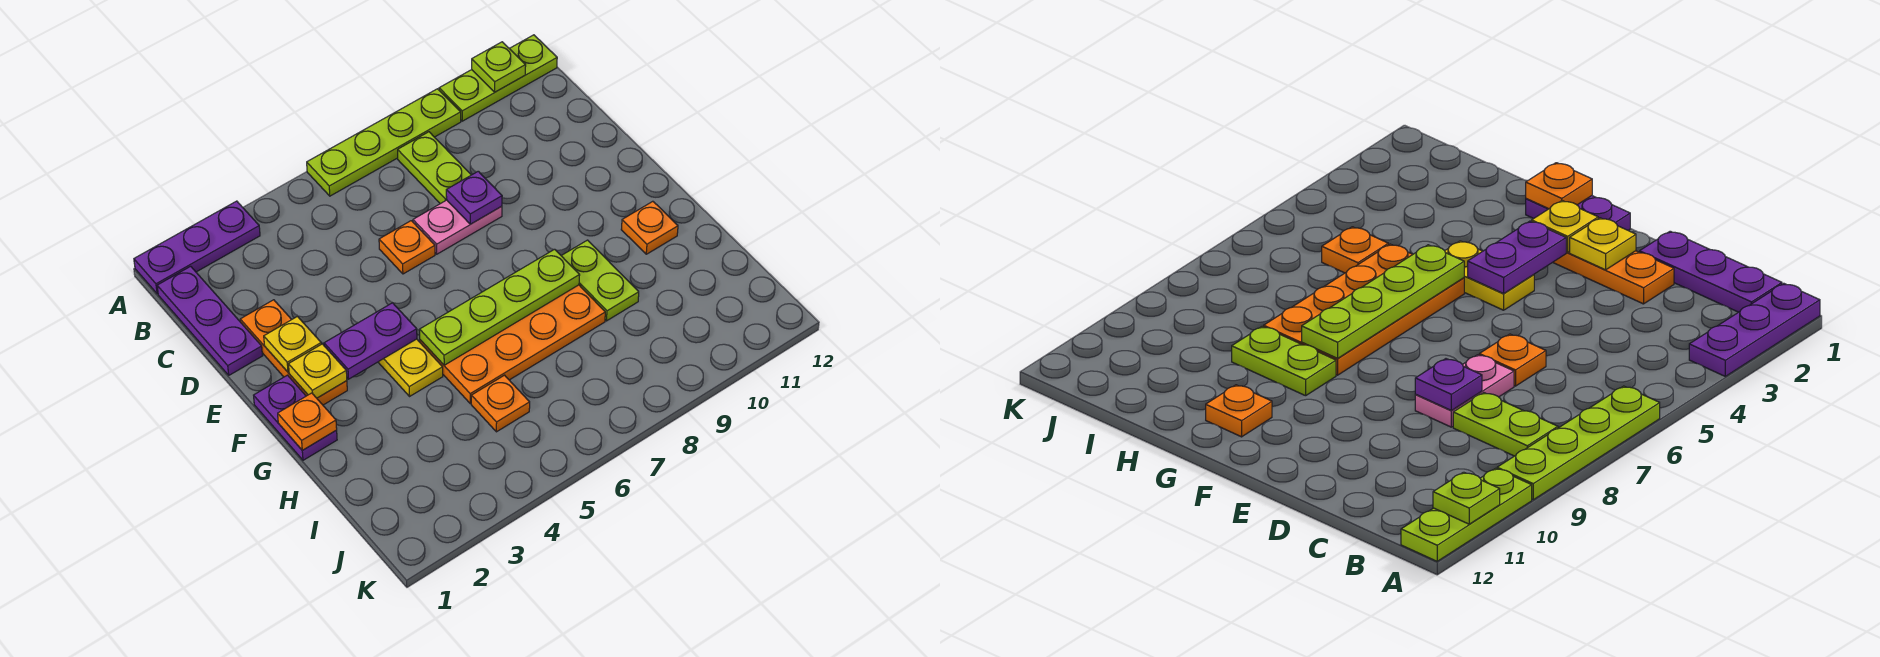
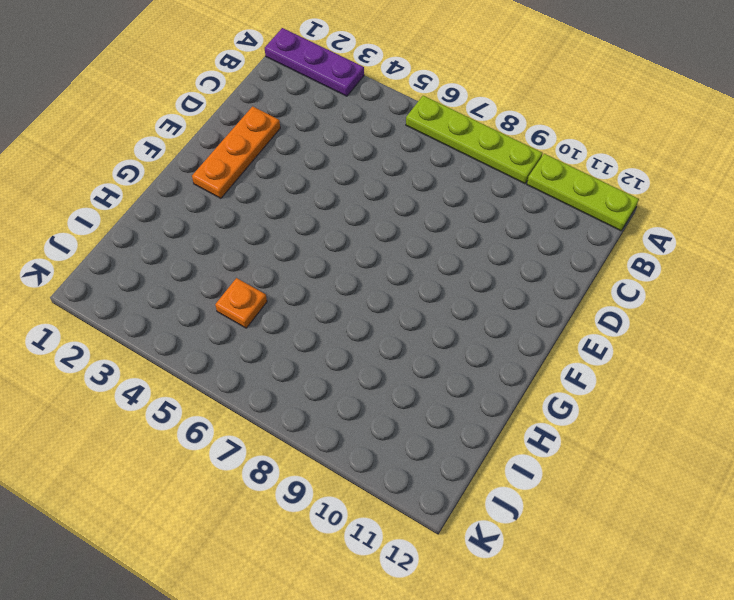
none -> purple plate B1:D1 level 1
none -> lime plate B8:C8 level 1
none -> orange plate D6 level 1

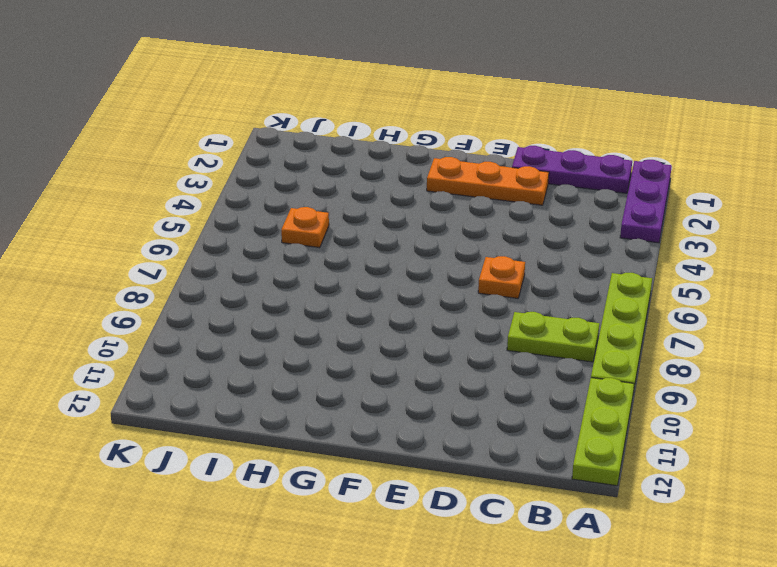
none -> pink plate D7:D8 level 1
none -> purple plate F1:G1 level 1
none -> yellow plate F4:G4 level 1

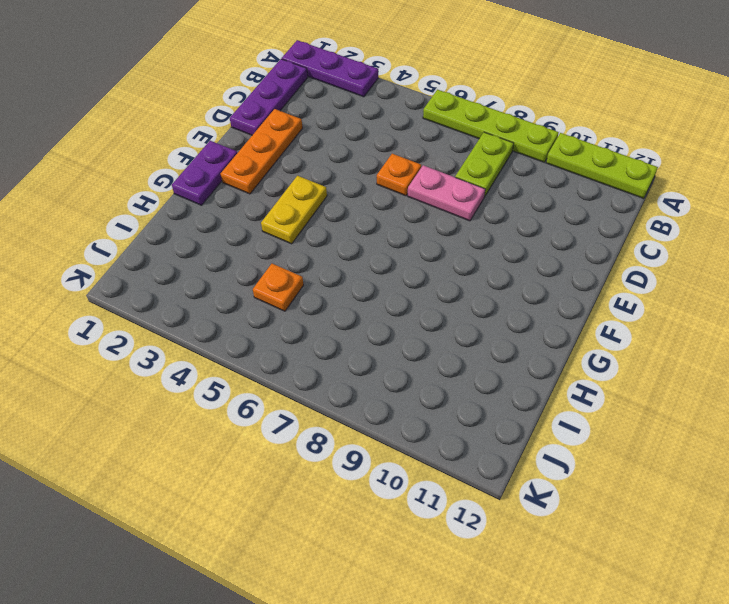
none -> orange plate G5:H8 level 1
none -> lime plate G9:H9 level 1
none -> orange plate G11 level 1

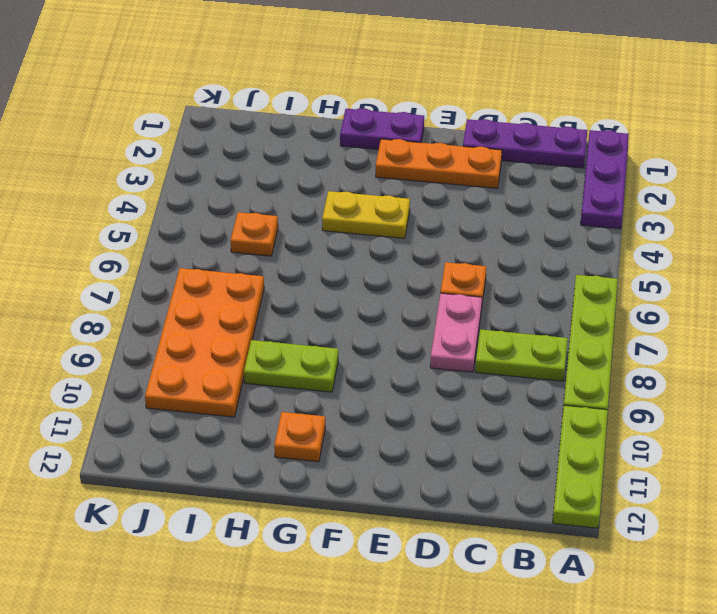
orange plate I7:J10 level 1 -> orange plate G5:H8 level 1
none -> lime plate A11 level 2
none -> purple plate D8 level 2
none -> yellow plate E2 level 2

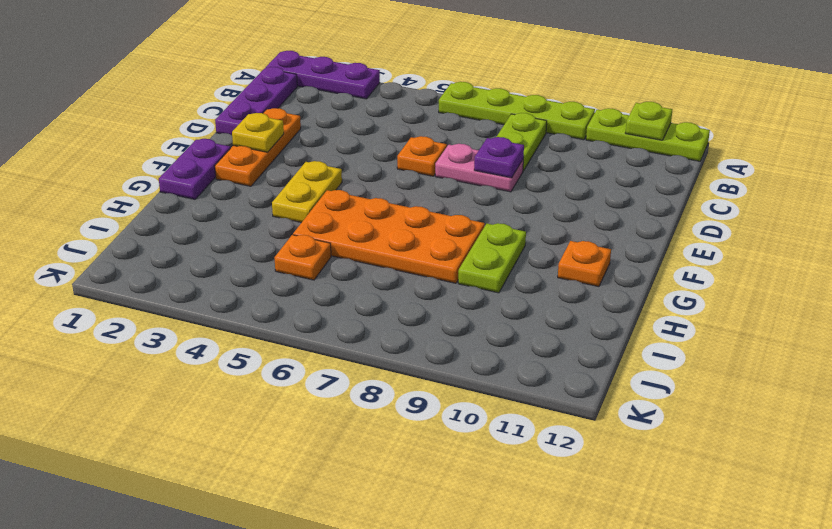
none -> yellow plate F2 level 2
none -> purple plate F3:F4 level 2
none -> orange plate G1 level 2

